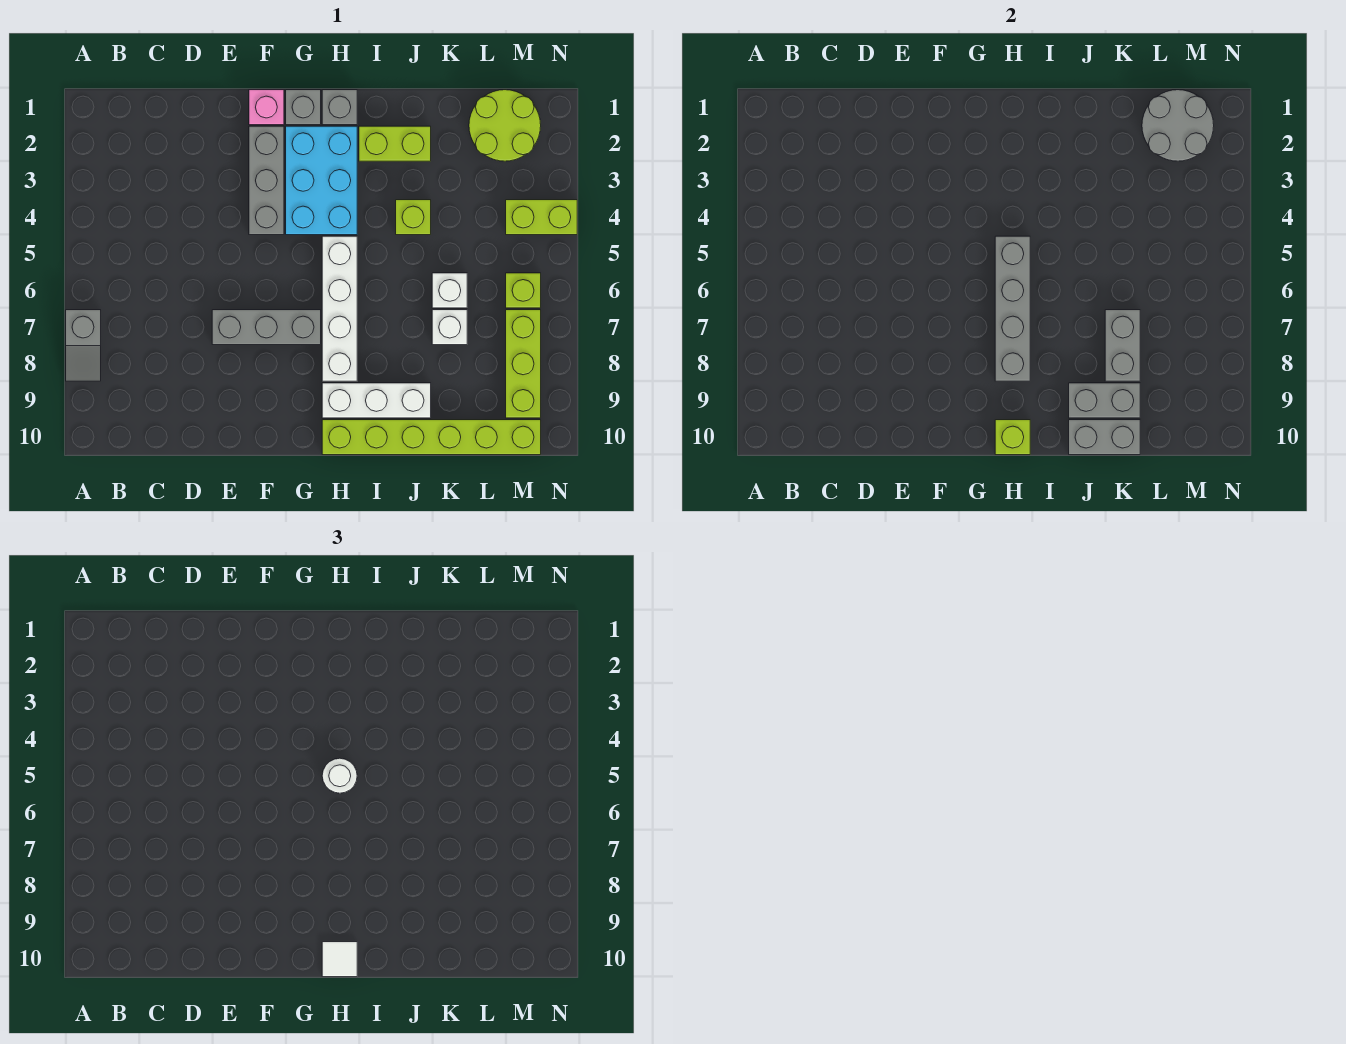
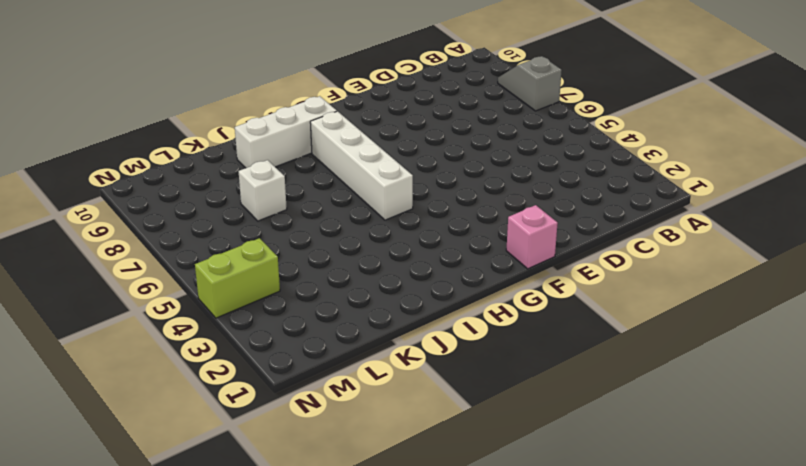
none -> grey brick E7:G7 level 1
none -> grey brick F2:F4 level 1
none -> grey brick G1 level 1

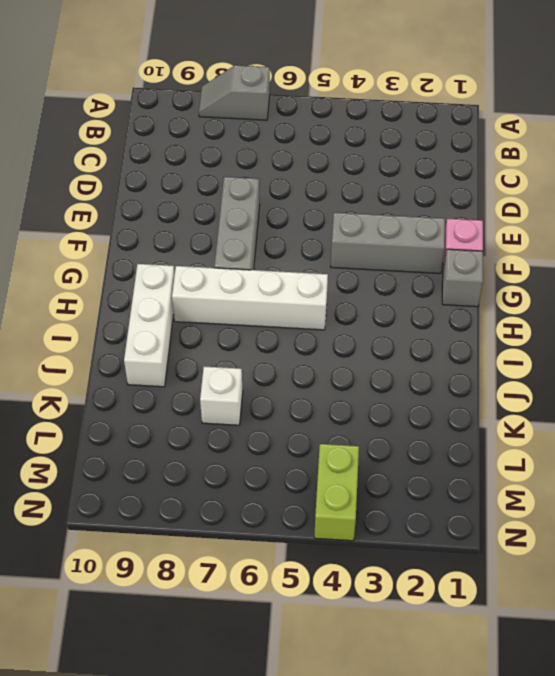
none -> cyan brick G2:H4 level 1
none -> grey brick H1 level 1
none -> lime brick H10:M10 level 1

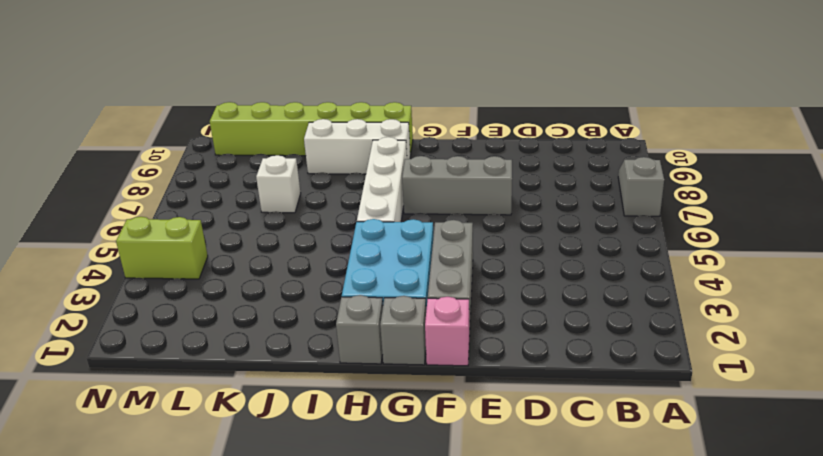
none -> lime brick I2:J2 level 1
none -> lime brick J4 level 1
none -> white brick K6 level 1

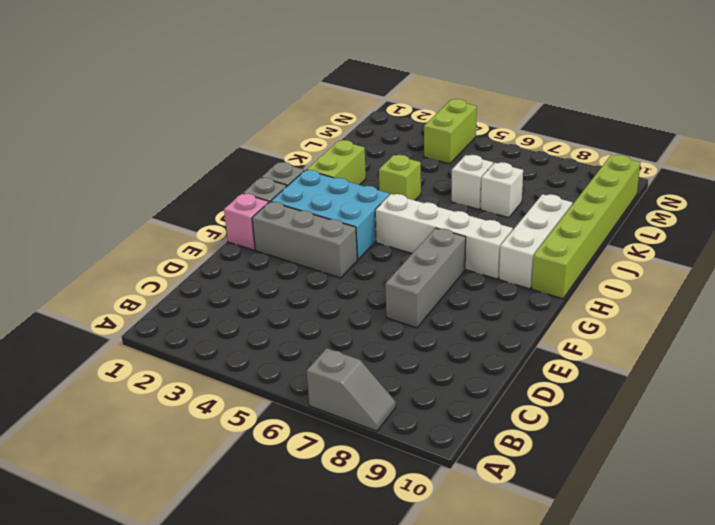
none -> lime round brick L1:M2 level 1
none -> lime brick M6 level 1
none -> lime brick M7:M9 level 1

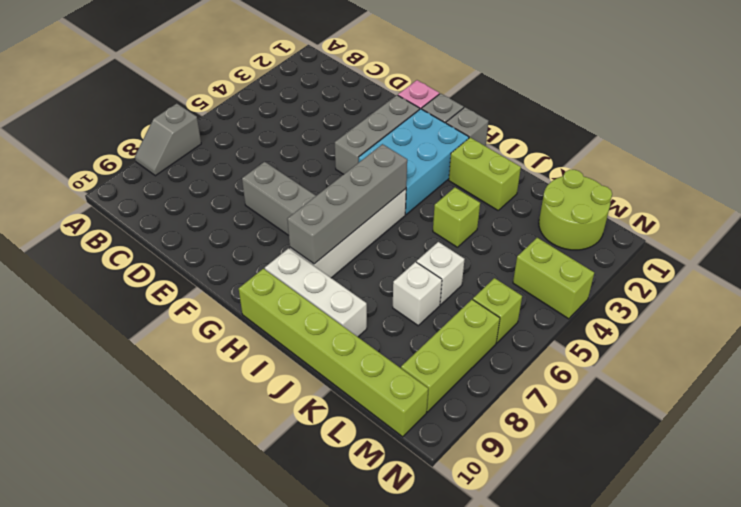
none -> lime brick H10 level 2
none -> grey brick J9:K9 level 2
none -> grey brick J10:K10 level 2

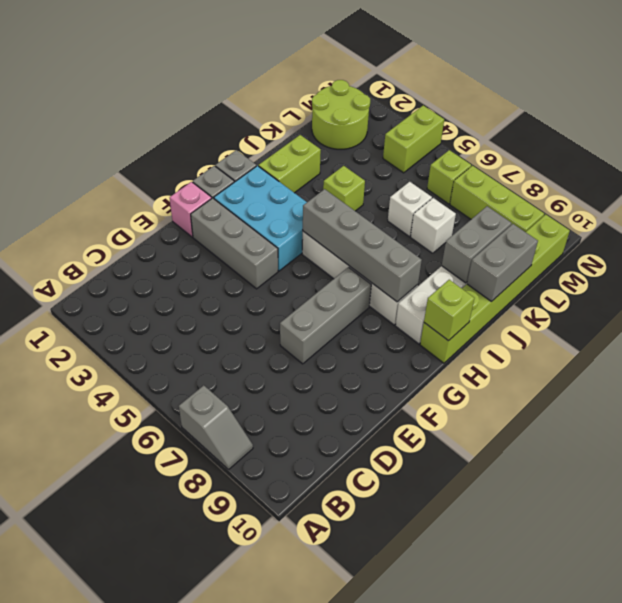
none -> grey brick K7:K8 level 2
none -> grey round brick L1:M2 level 2
none -> white round brick H5 level 3

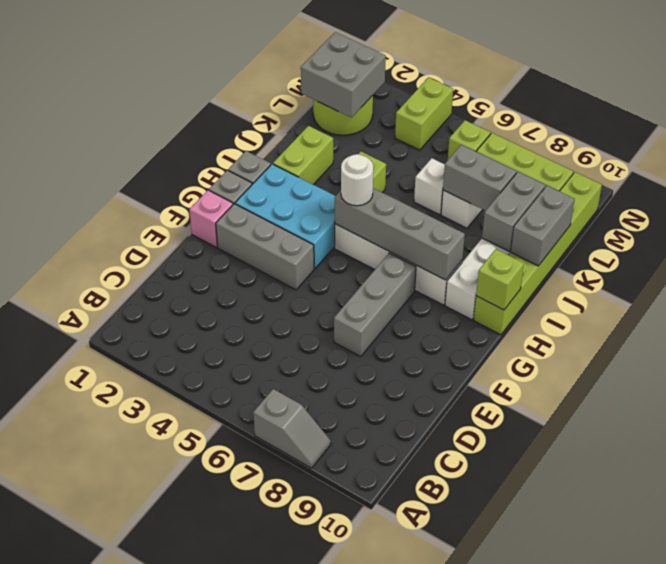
grey brick L1:M2 level 2 -> grey round brick L1:M2 level 2
none -> white tile H10 level 3

